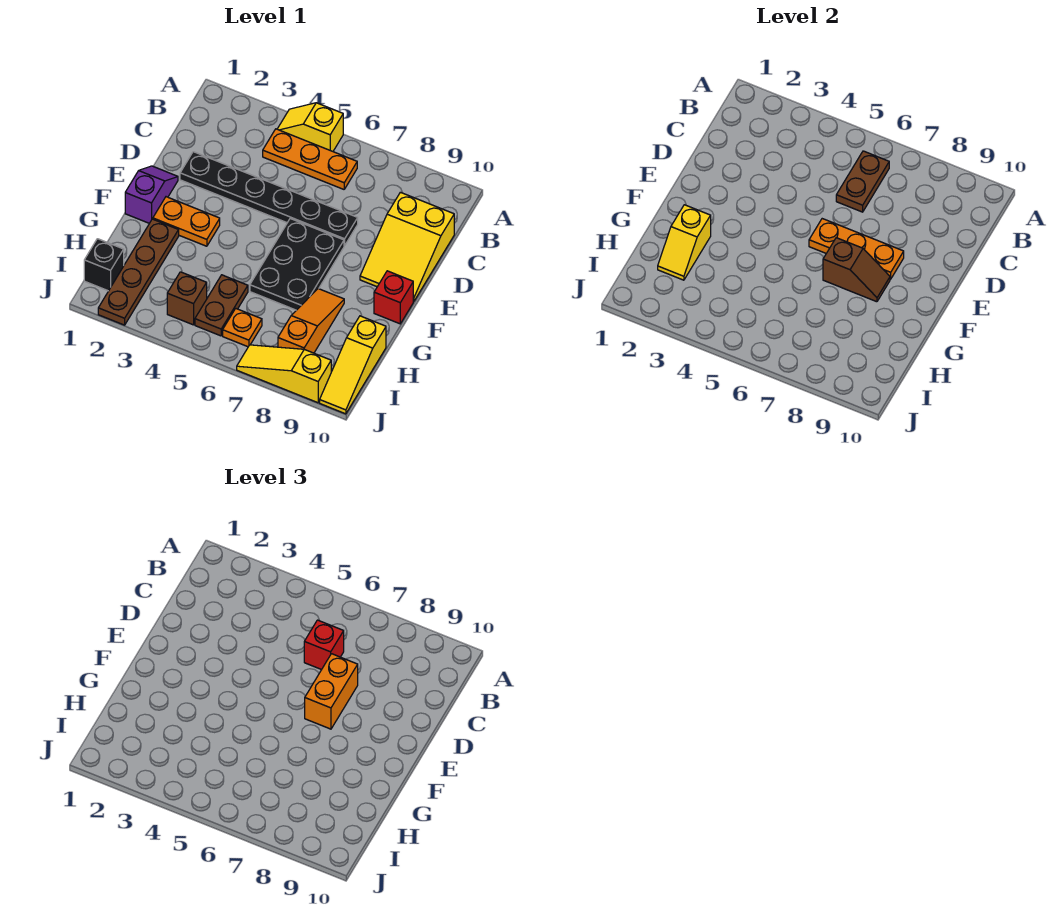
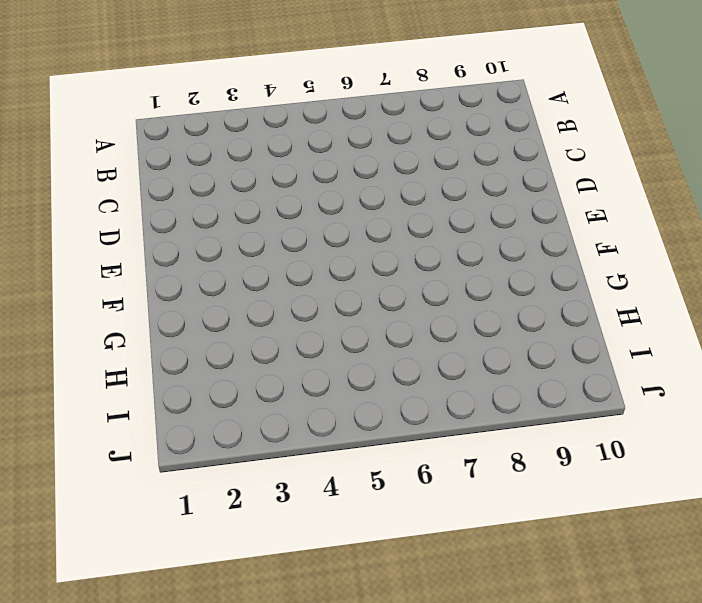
none -> yellow slope A4:A5 level 1 top 5
none -> orange plate B4:B6 level 1
none -> yellow slope C9:E10 level 1 top C

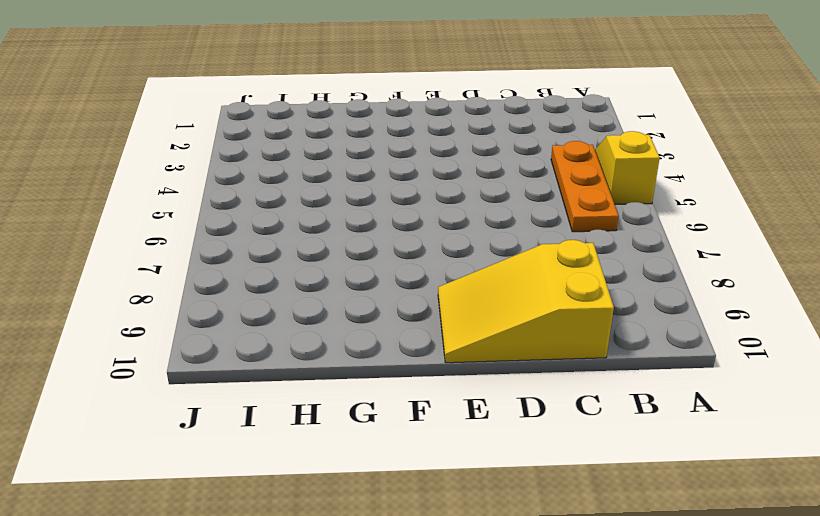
none -> black plate D2:D7 level 1
none -> purple slope E1:F1 level 1 top F
none -> black plate E6:G7 level 1

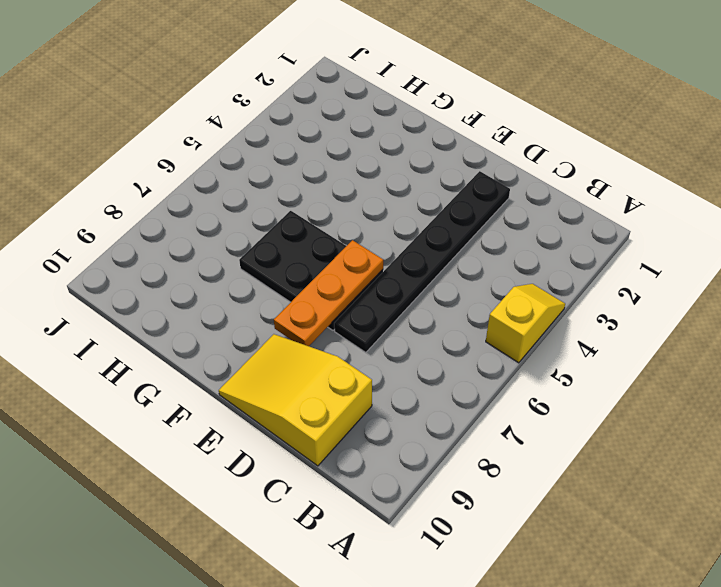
none -> orange plate B4:B6 level 1
none -> purple slope E1:F1 level 1 top F
none -> orange plate F2:F3 level 1

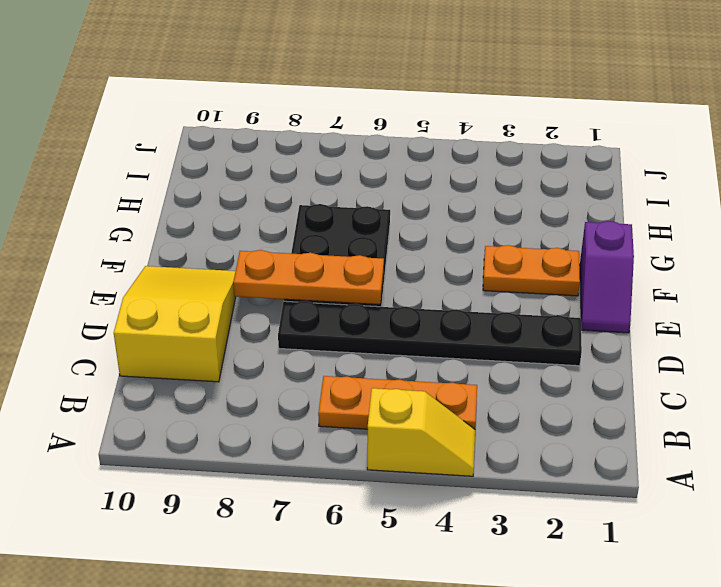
none -> red brick F10 level 1
none -> brown plate G2:J2 level 1
none -> orange slope G8:I8 level 1 top I

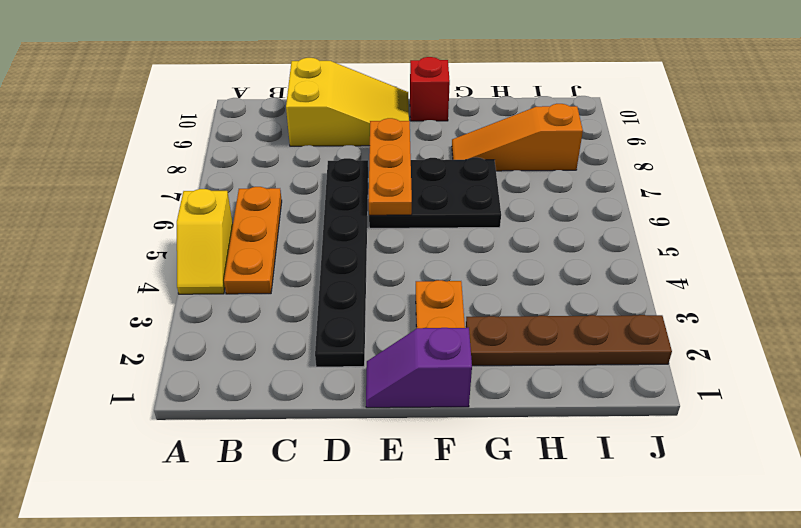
none -> brown plate H5:I5 level 1
none -> yellow slope H10:J10 level 1 top H
none -> black brick I1 level 1

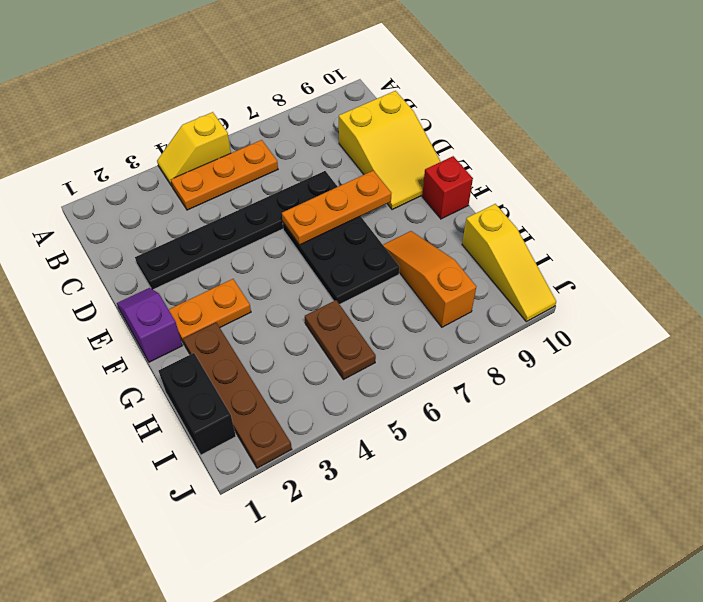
black brick H1:I1 level 1 -> black brick I1 level 1
none -> brown brick I4 level 1
none -> orange plate I6 level 1
none -> yellow slope J7:J9 level 1 top 9

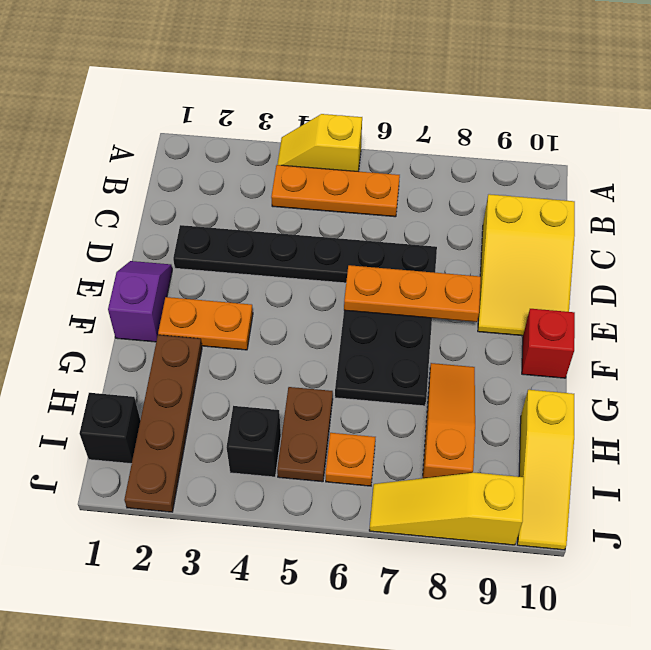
black brick I4 level 1 -> brown brick I4 level 1
none -> brown plate B6:C6 level 2
none -> brown slope F7:F8 level 2 top 7
none -> yellow slope G2:H2 level 2 top G

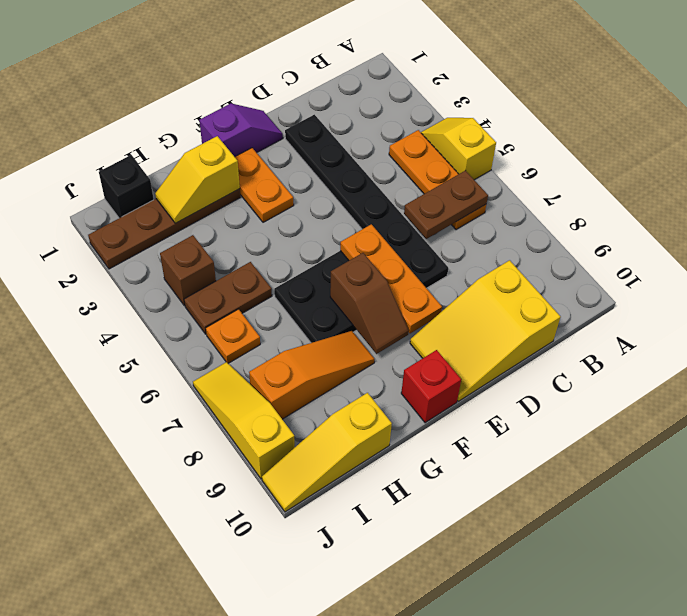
none -> red brick C6 level 3
none -> orange brick D7:E7 level 3

